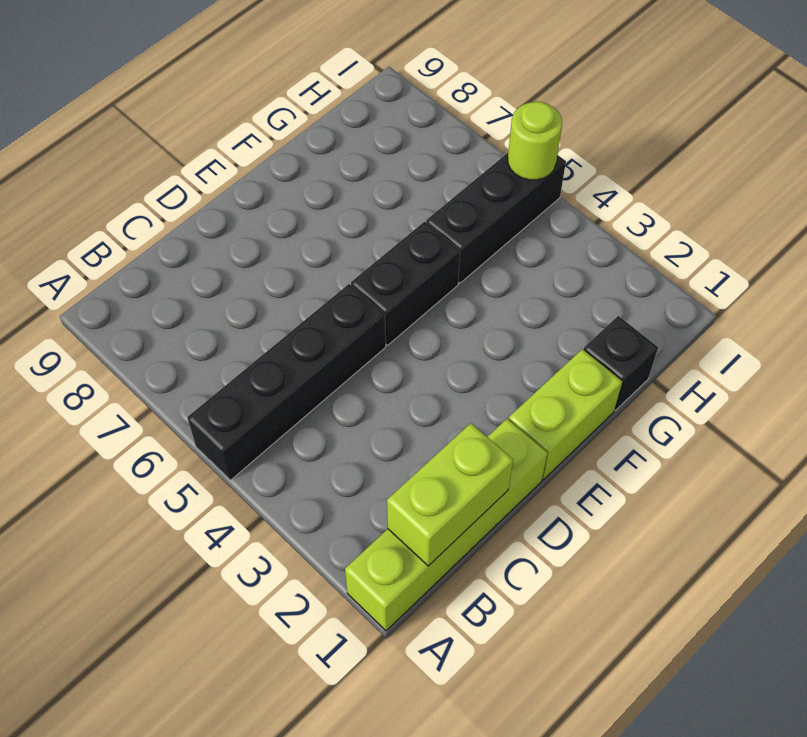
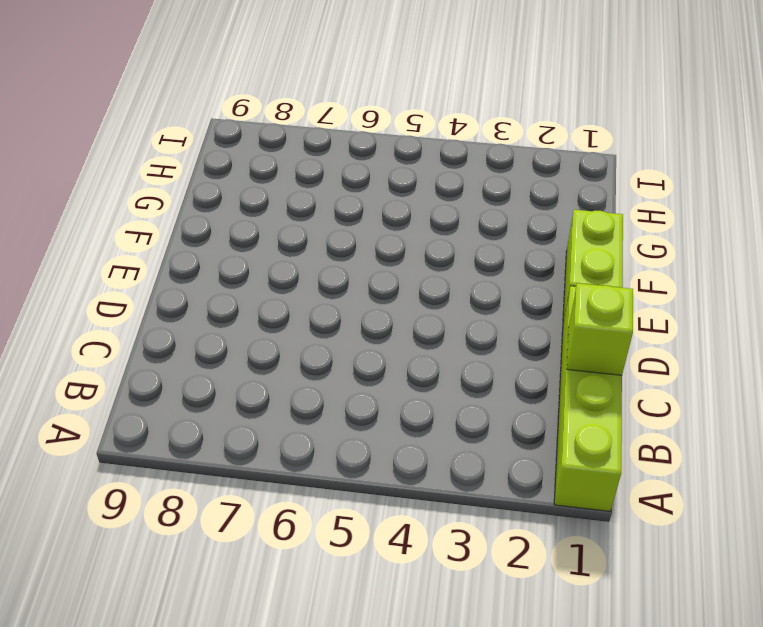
lime brick C1 level 2 -> lime brick B1:C1 level 2
none -> black brick A5:D5 level 1
none -> black brick E5:F5 level 1

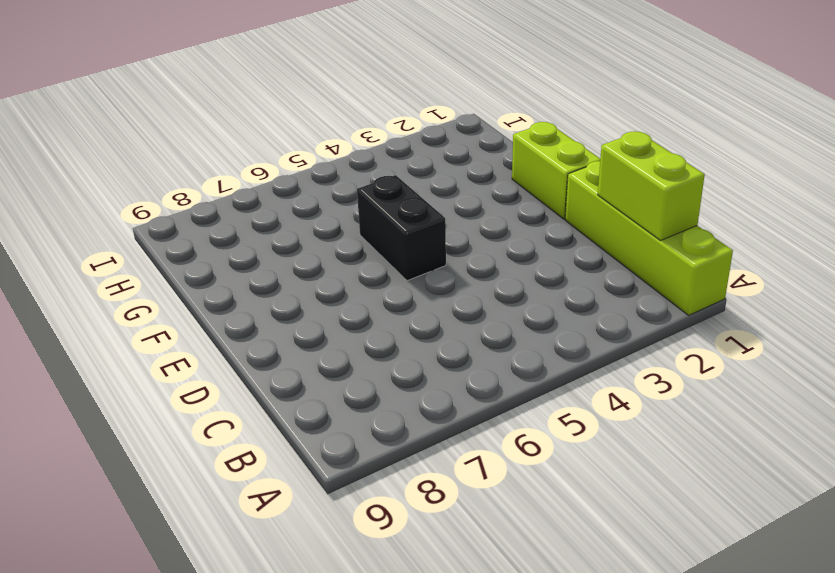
none -> black brick A5:D5 level 1
none -> black brick G1 level 1

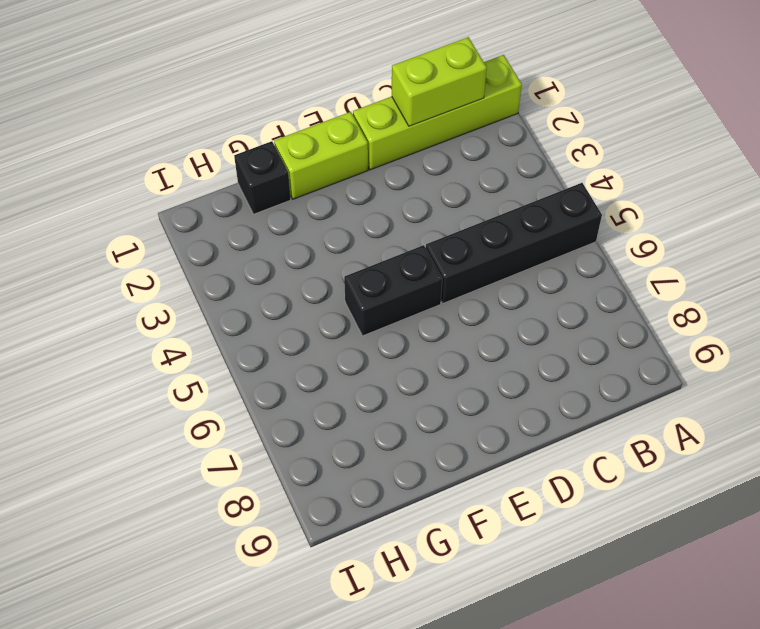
none -> black brick G5:I5 level 1
none -> lime round brick I5 level 2

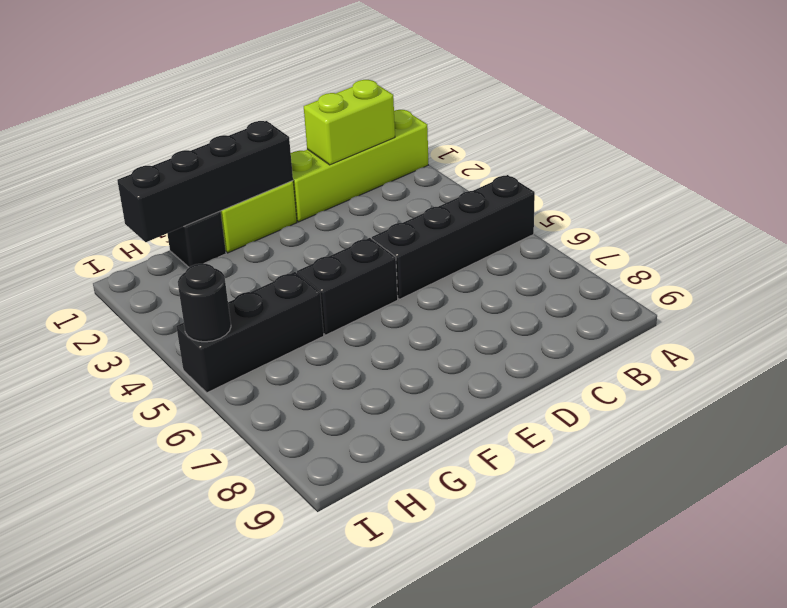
black brick E1:H1 level 2 -> none
black round brick I5 level 2 -> lime round brick I5 level 2

